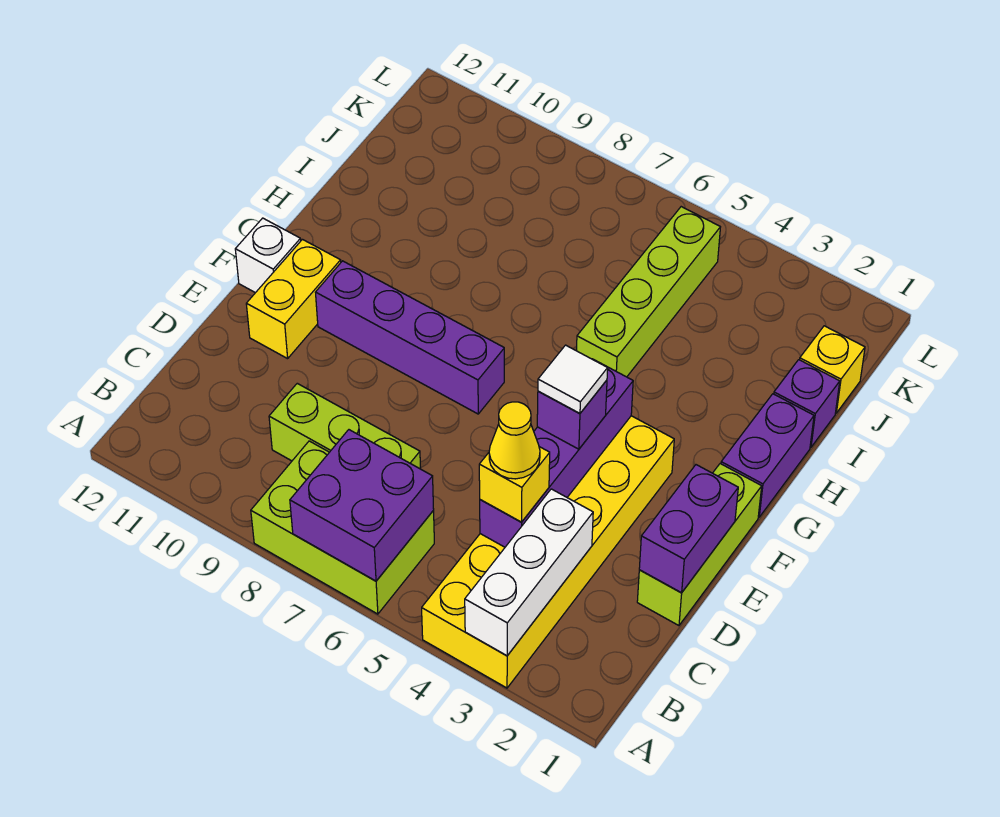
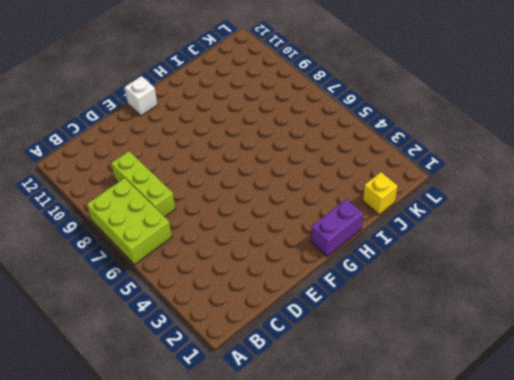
none -> yellow brick A3:F4 level 1
none -> lime brick D1:F1 level 1
none -> yellow brick E11:F11 level 1

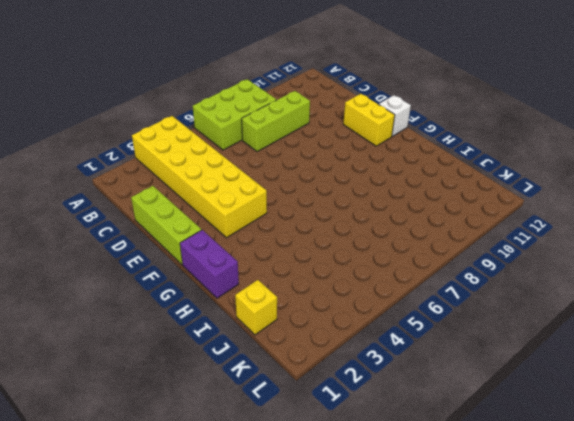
none -> purple brick F7:F10 level 1
none -> lime brick H5:K5 level 1
none -> purple brick I1 level 1

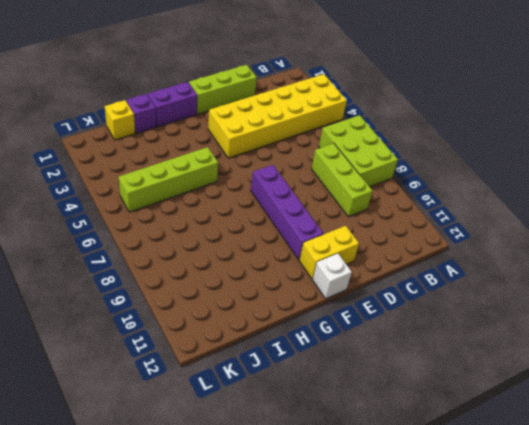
none -> white brick A3:C3 level 2
none -> purple brick A6:B7 level 2
none -> purple brick C4:F4 level 2

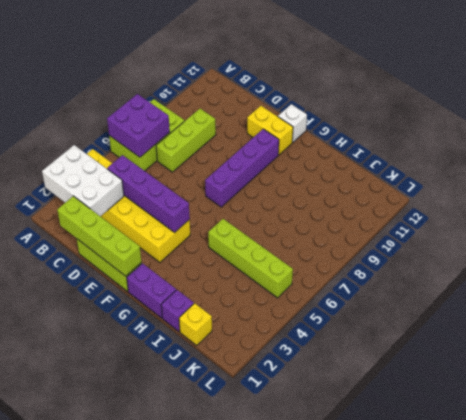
white brick A2:C3 level 2 -> white brick A3:C3 level 2
lime brick C1:F1 level 2 -> purple brick D1:E1 level 2
none -> yellow brick C4 level 3
none -> purple brick E4 level 3
none -> yellow cone C4 level 4

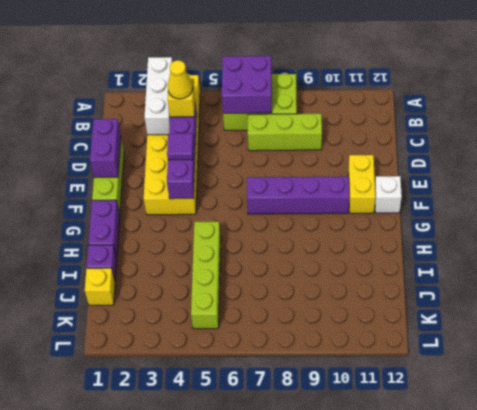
purple tile E4 level 3 -> purple brick E4 level 3
none -> white tile E4 level 4

